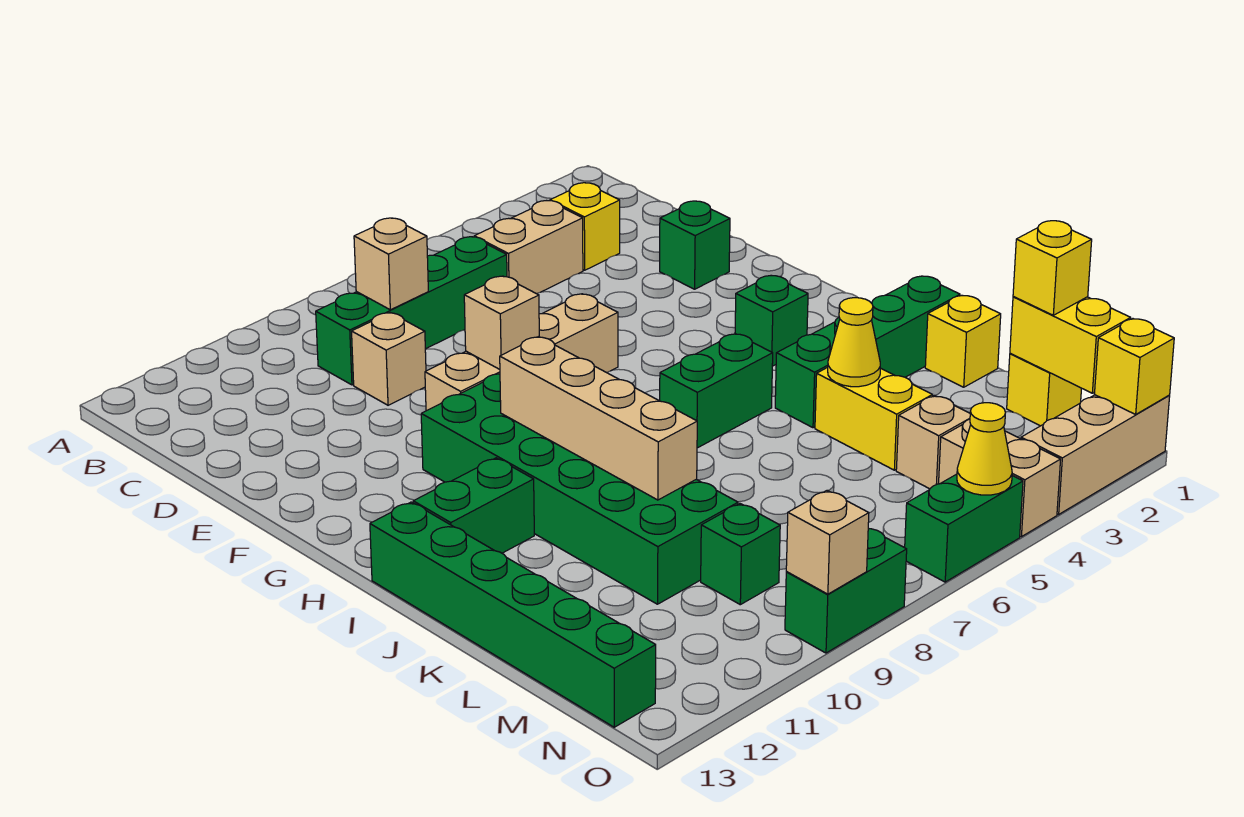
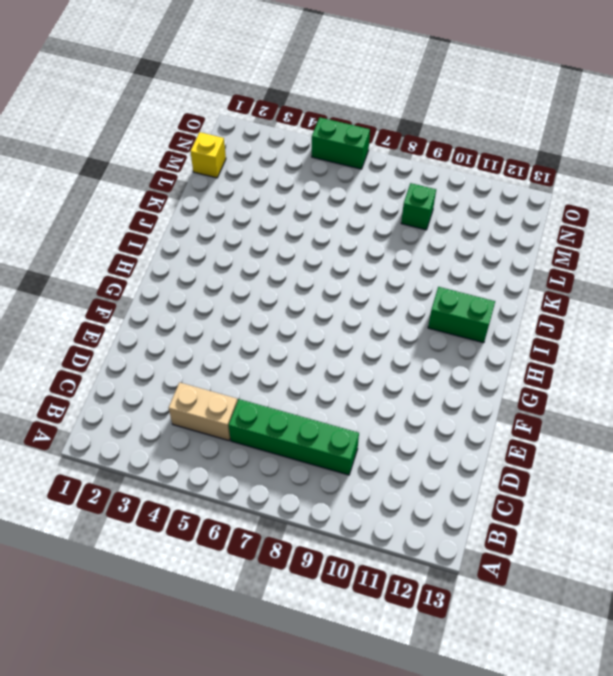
none -> yellow brick C3 level 1
none -> tan brick D9 level 1
none -> green brick E2 level 1
none -> tan brick F6:F9 level 1

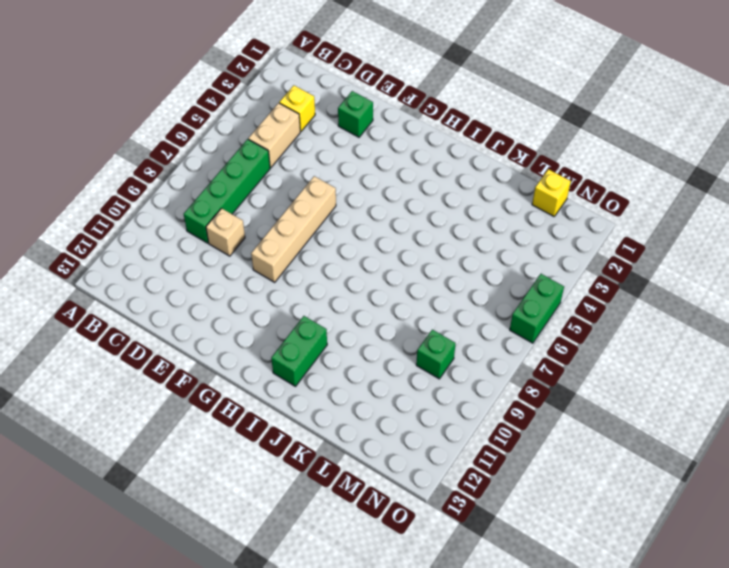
none -> green brick G9:L10 level 1
none -> green brick H3 level 1
none -> green brick I5:I6 level 1
none -> green brick I13:N13 level 1

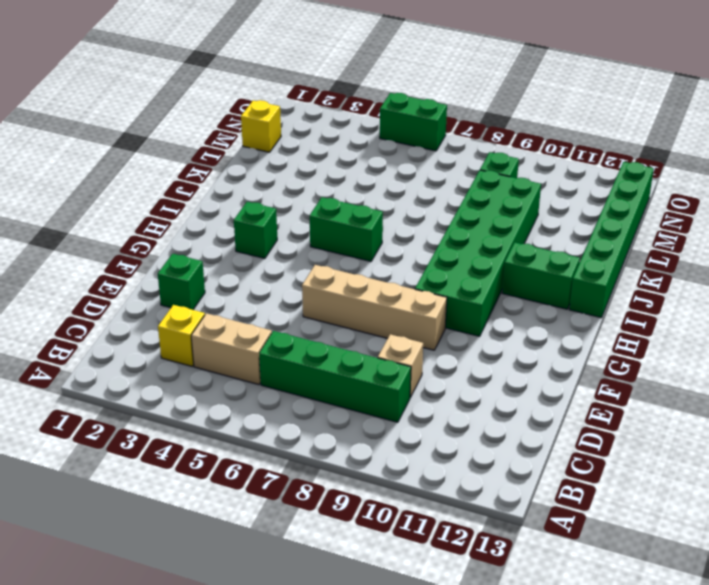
none -> green brick J1:J4 level 1
none -> yellow brick K1 level 1
none -> yellow brick K4:L4 level 1
none -> tan brick M4 level 1

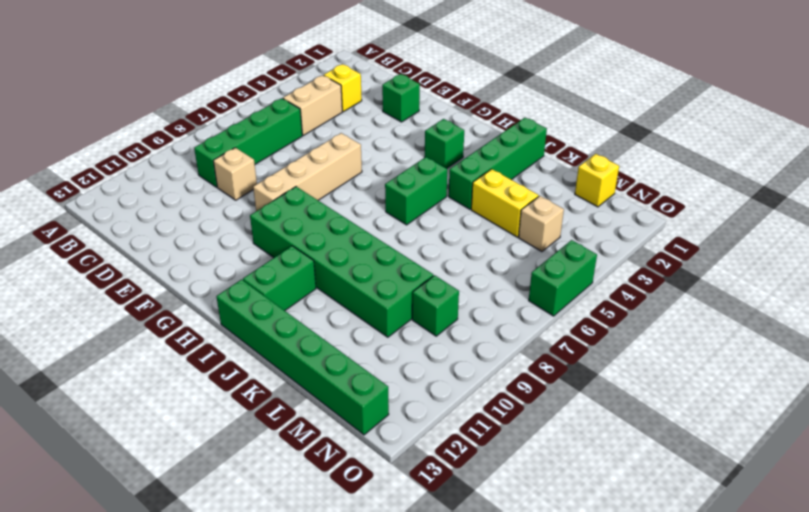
none -> yellow brick K1 level 1
none -> tan brick N4:O4 level 1
none -> tan brick O1:O3 level 1
none -> green brick O8:O9 level 1

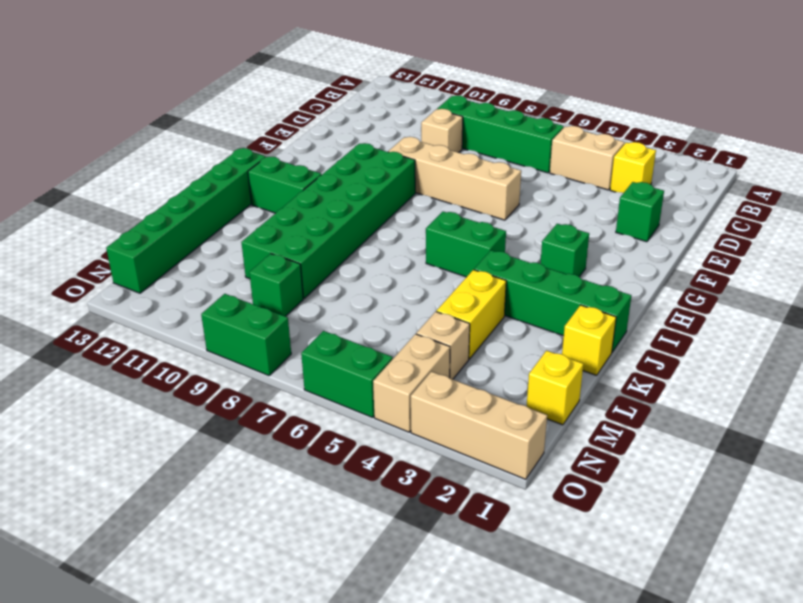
none -> tan brick C8 level 2
none -> tan brick F8 level 2
none -> tan brick H9:K9 level 2
none -> yellow cone K4 level 2

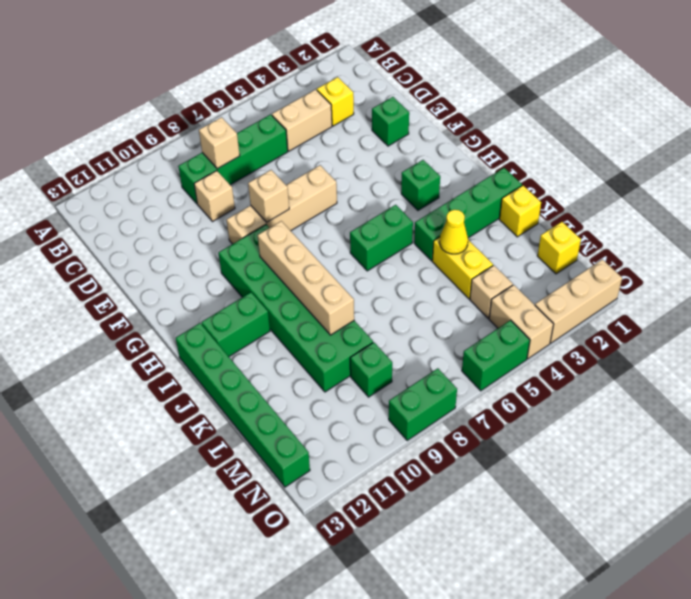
none -> yellow brick M1:N1 level 2
none -> yellow brick O1 level 2
none -> yellow cone O5 level 2
none -> tan brick O9 level 2

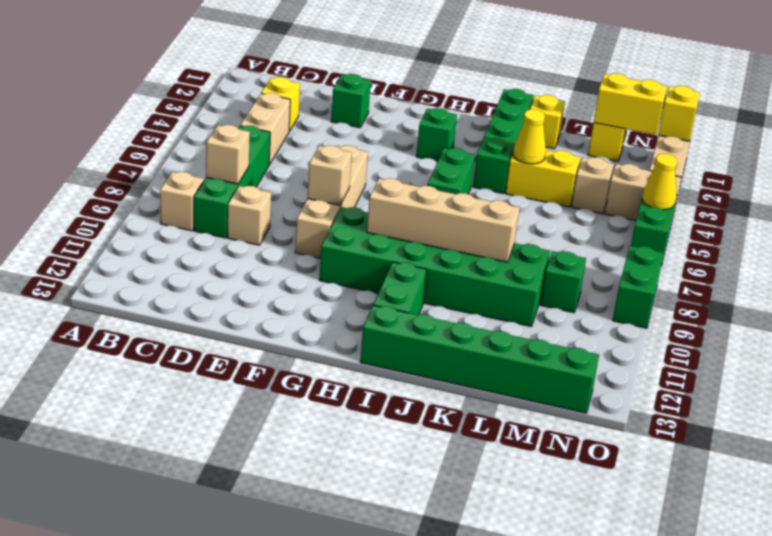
tan brick B9 level 1 -> tan brick O9 level 2
none -> yellow brick M1 level 3

